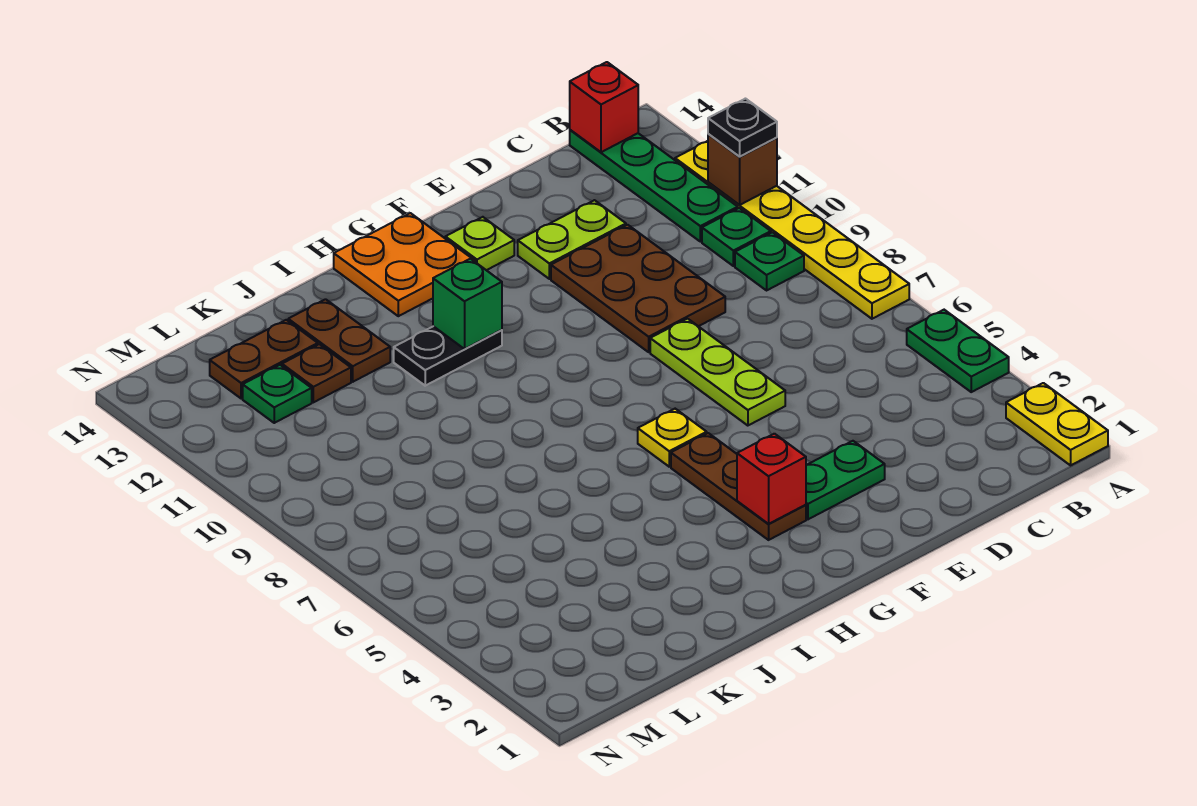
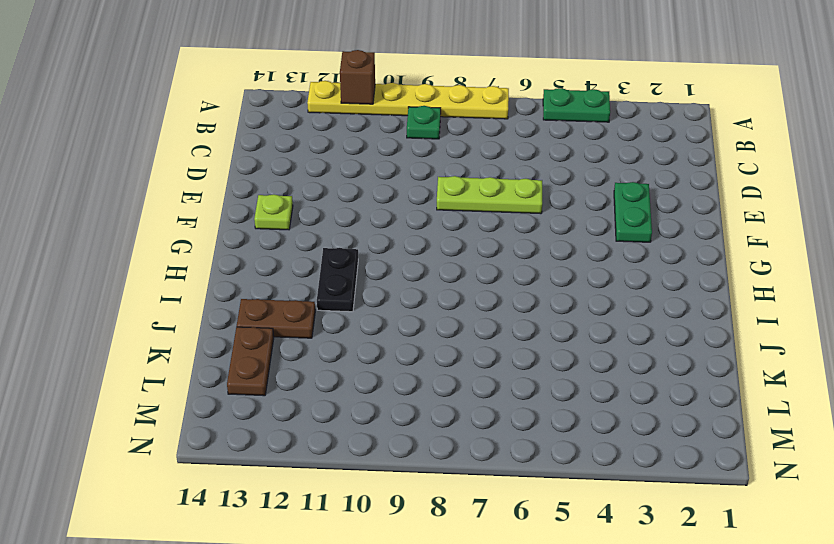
none -> yellow plate A1:A2 level 1
none -> green plate B10 level 1
none -> green plate B11:B14 level 1

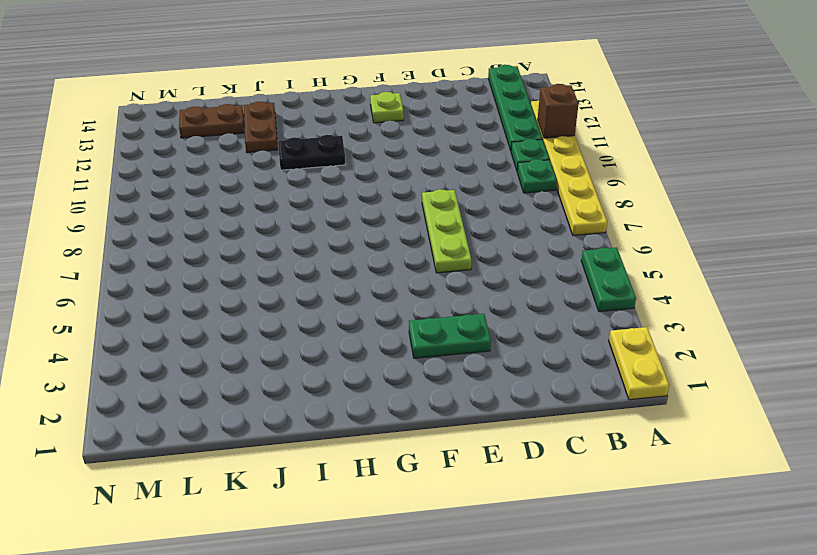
none -> brown plate D9:E11 level 1
none -> lime plate D12:E12 level 1
none -> brown plate G3:G5 level 1

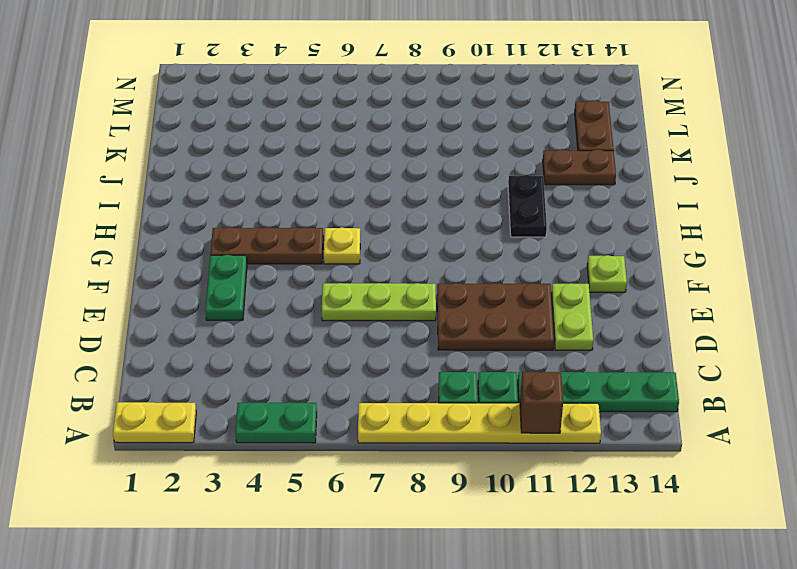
none -> orange plate G13:H14 level 1
none -> brown plate K12 level 1
none -> green plate L12 level 1

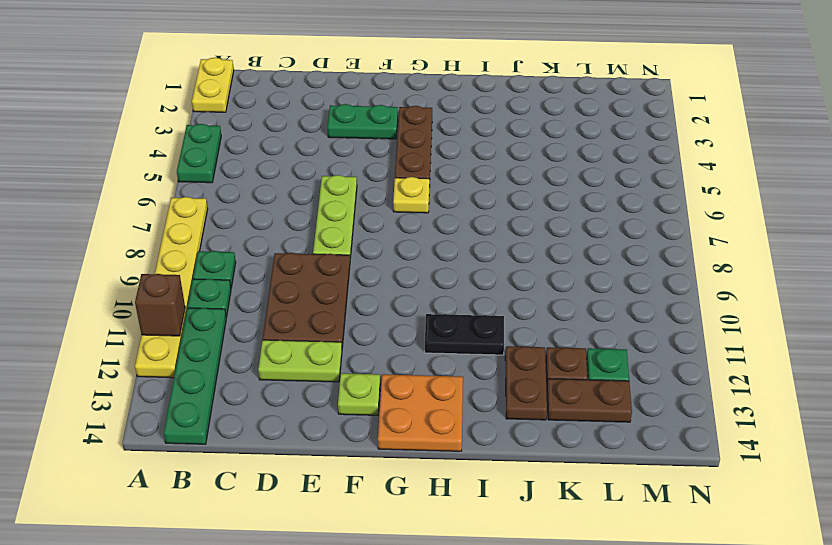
none -> red brick B14 level 2
none -> red brick G3 level 2
none -> green brick H11 level 2

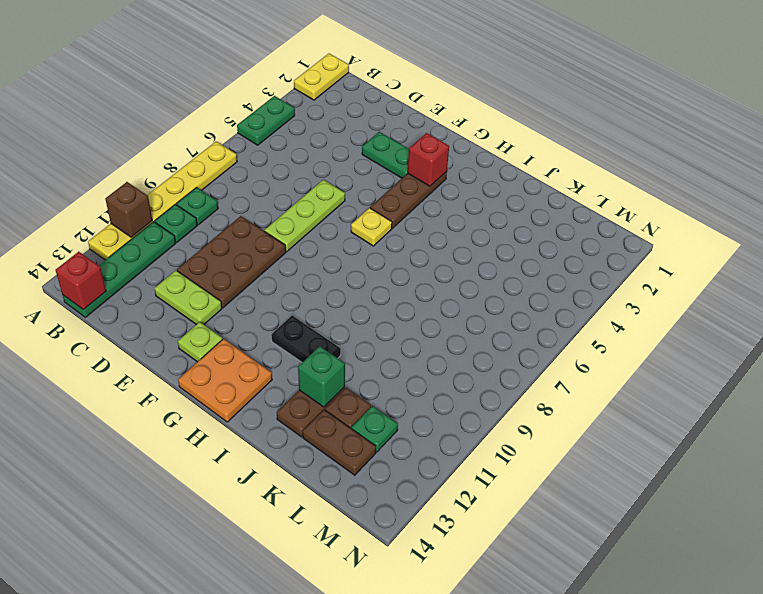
green brick J12 level 2 -> green brick H11 level 2
none -> black plate A11 level 3

